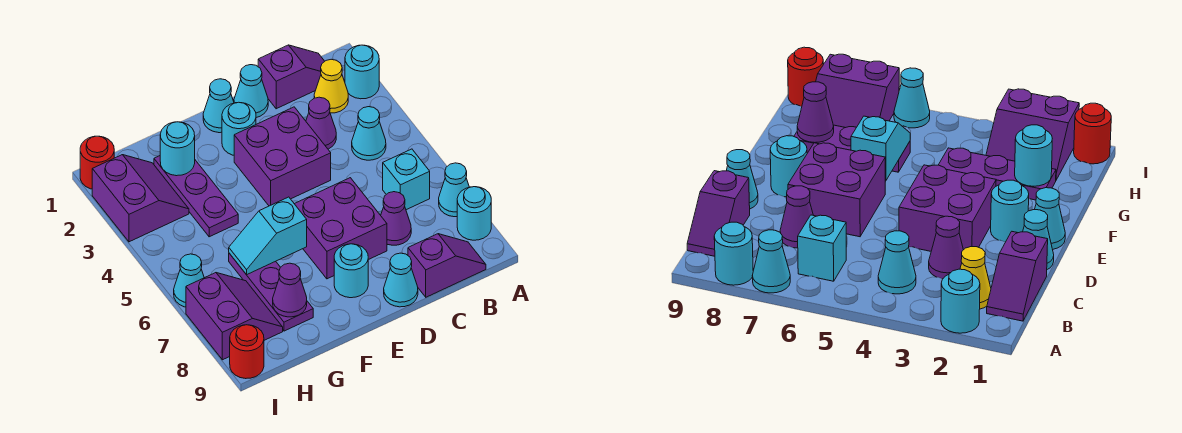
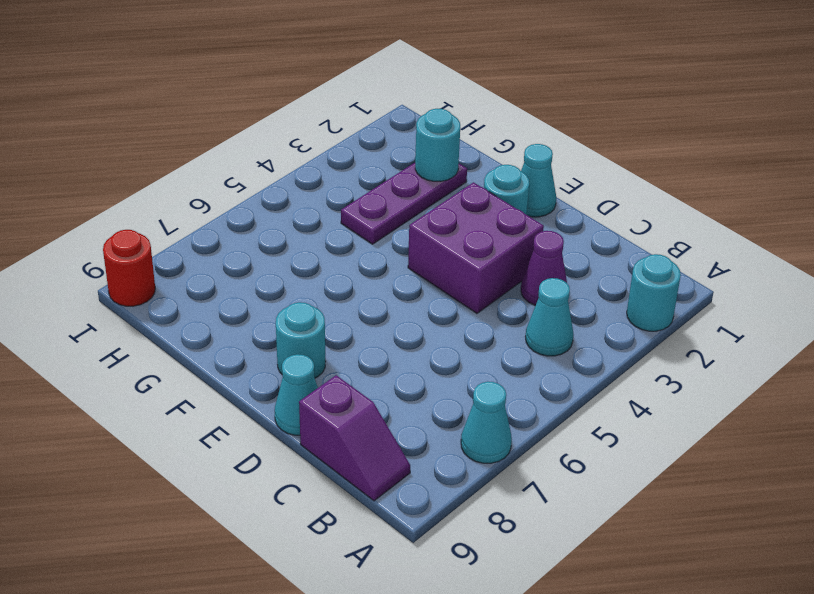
none -> cyan round brick A8 level 1
none -> purple slope B1:C1 level 1 top C
none -> yellow cone B2 level 1

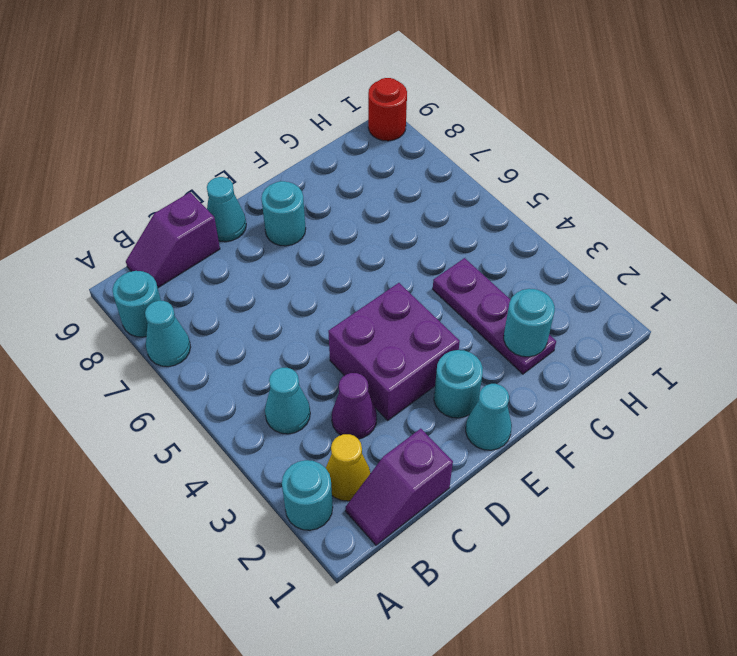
none -> cyan brick B6 level 1
none -> purple cone C7 level 1
none -> cyan cone D1 level 1

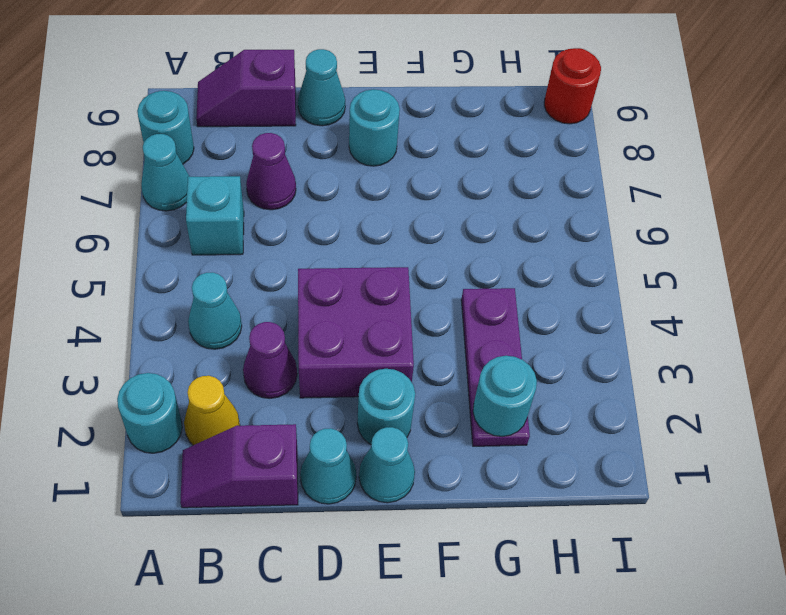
none -> purple brick D6:E7 level 1
none -> purple plate G6:G8 level 1
none -> purple slope H2:I3 level 1 top I

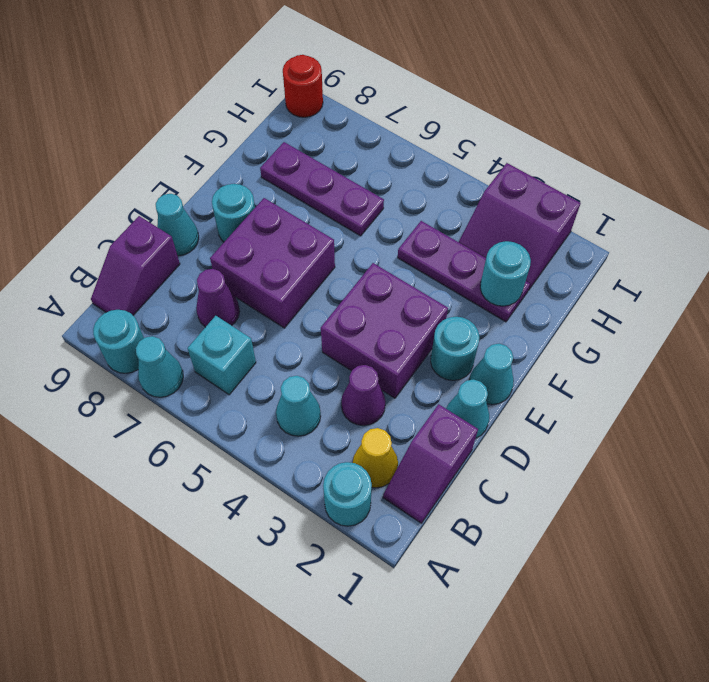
none -> purple slope H7:I8 level 1 top I
none -> red round brick I1 level 1
none -> cyan cone I6 level 1

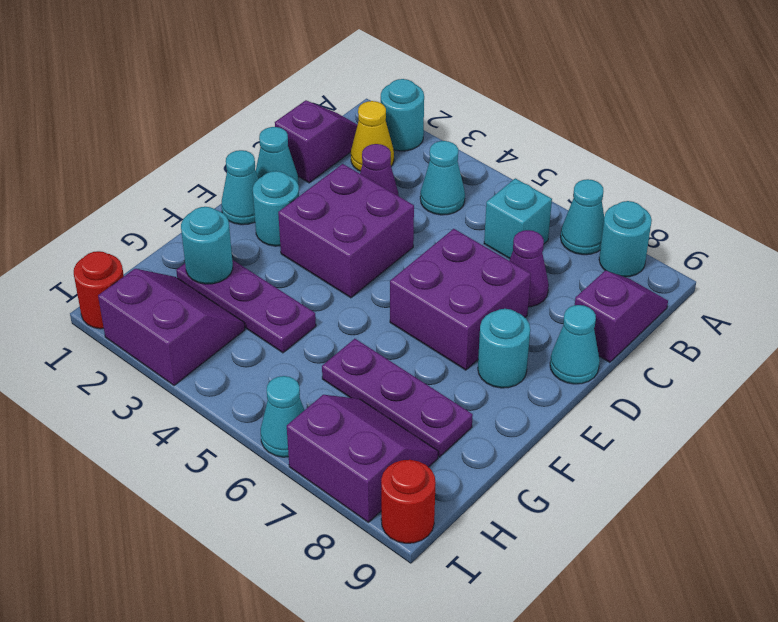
none -> cyan slope F6:G6 level 2 top F
none -> purple cone G8 level 2

